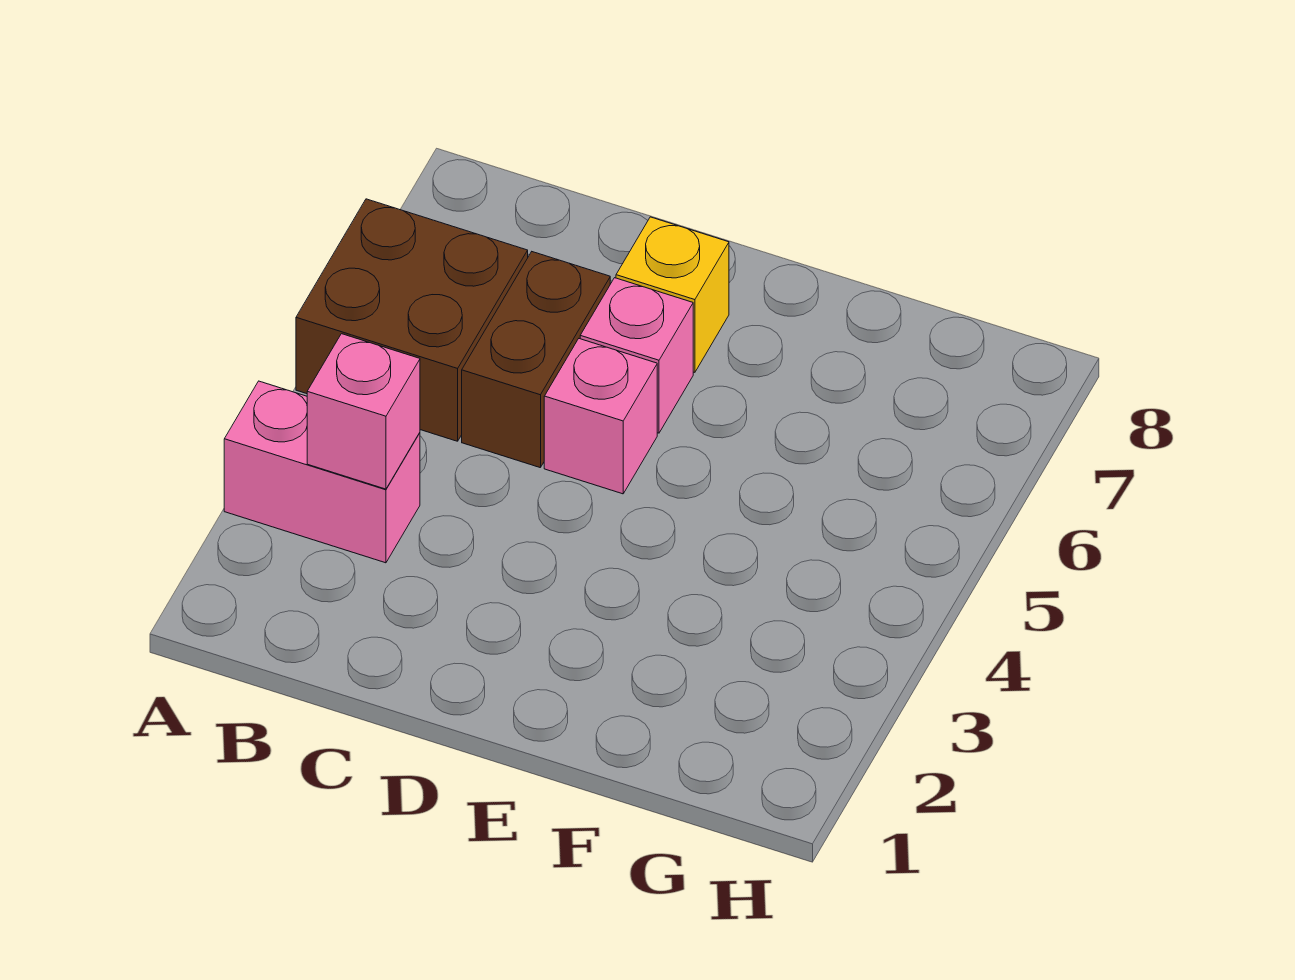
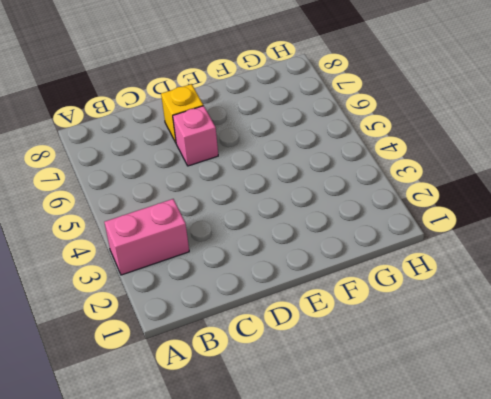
none -> brown brick A5:B6 level 1
none -> brown brick C5:C6 level 1

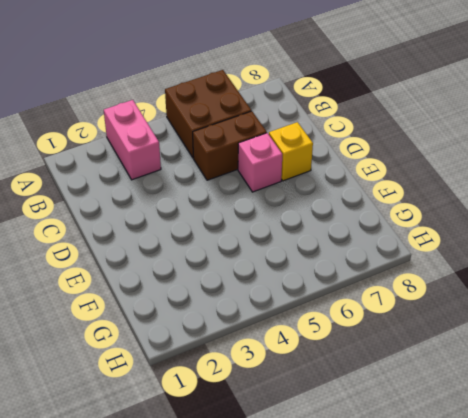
none -> pink brick D5 level 1
none -> pink brick B3 level 2

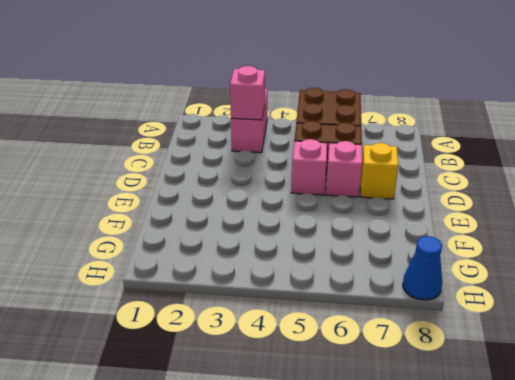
blue cone H8 level 1 -> none

